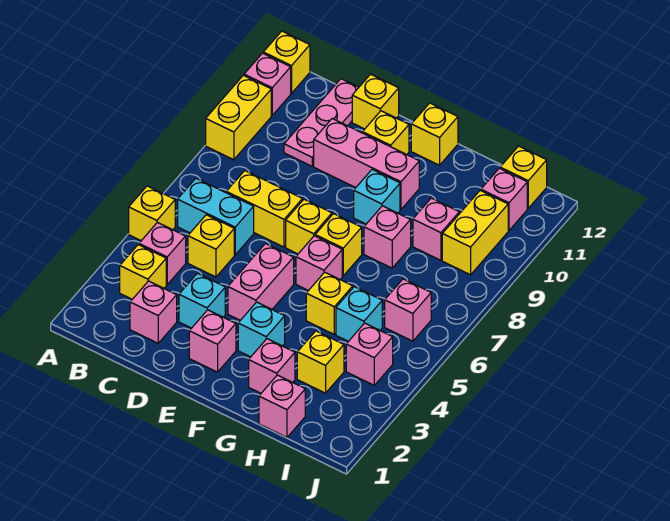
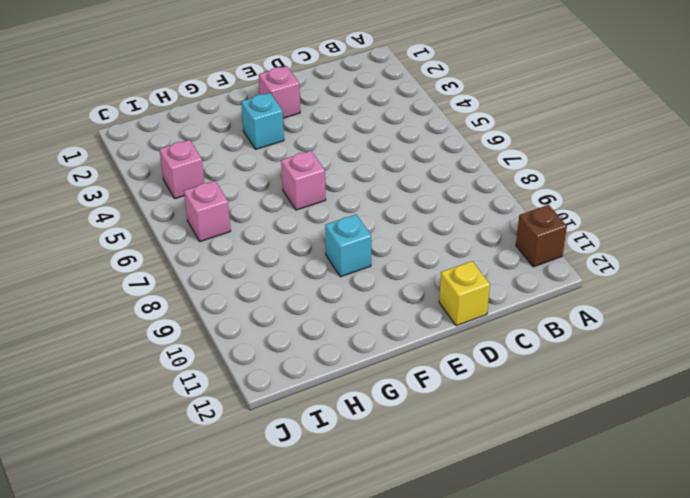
brown brick A11 level 1 -> pink brick A11 level 1
none -> yellow brick A5 level 1
none -> yellow brick A9:A10 level 1
none -> yellow brick A12 level 1
none -> yellow brick B3 level 1

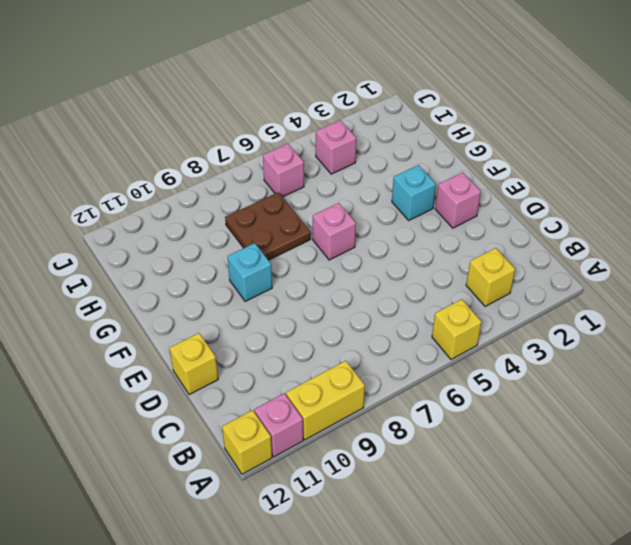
brown plate G7:H8 level 1 -> pink brick G8 level 1
none -> pink brick B4 level 1
none -> cyan brick B6:C6 level 1
none -> pink brick C2 level 1
none -> yellow brick C5 level 1

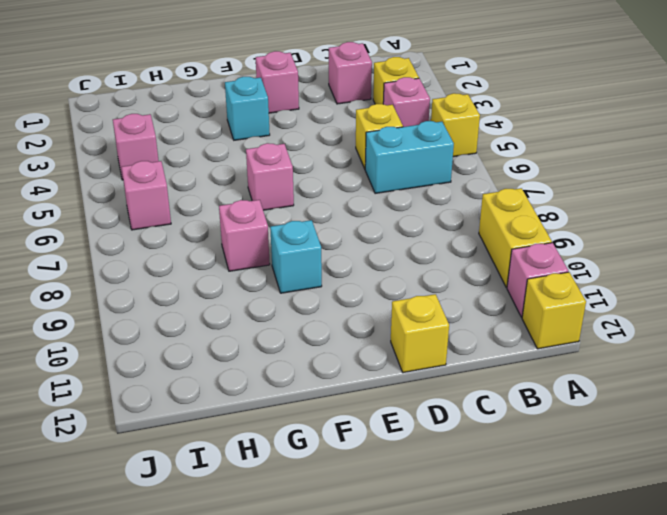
none -> yellow brick C7:D7 level 1
none -> pink plate C10:C12 level 1
none -> cyan brick D3 level 1
none -> pink brick D10:F10 level 1

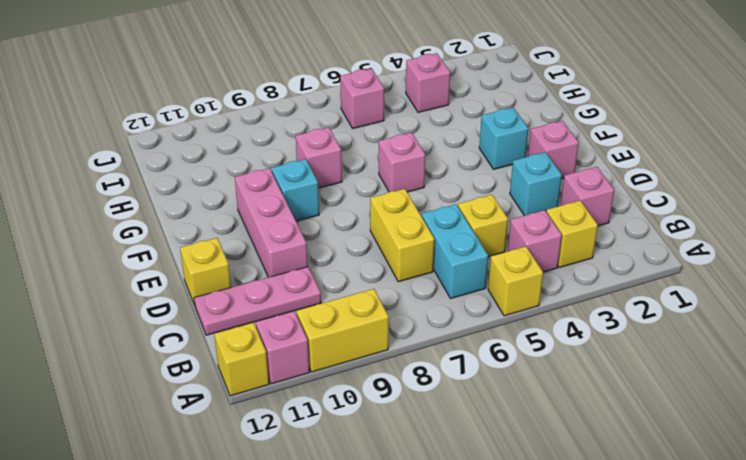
none -> pink brick E4:E5 level 1
none -> yellow brick E7 level 1
none -> yellow brick E11 level 1
none -> yellow brick F7 level 1

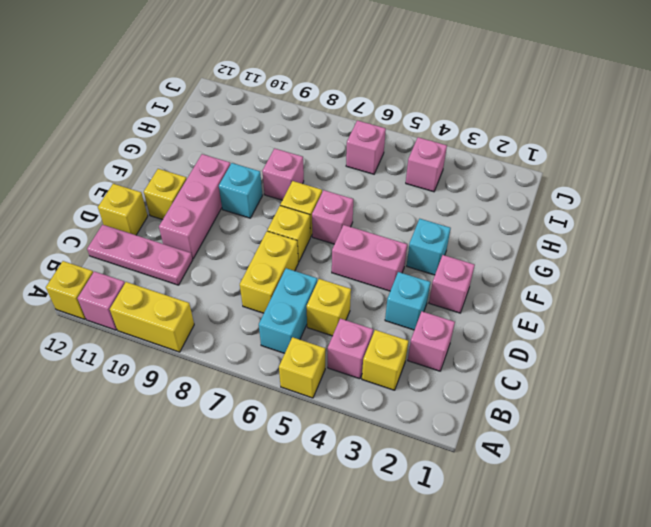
none -> yellow brick F12 level 1
none -> pink brick G2 level 1
none -> yellow brick G5 level 1
none -> pink brick H1 level 1

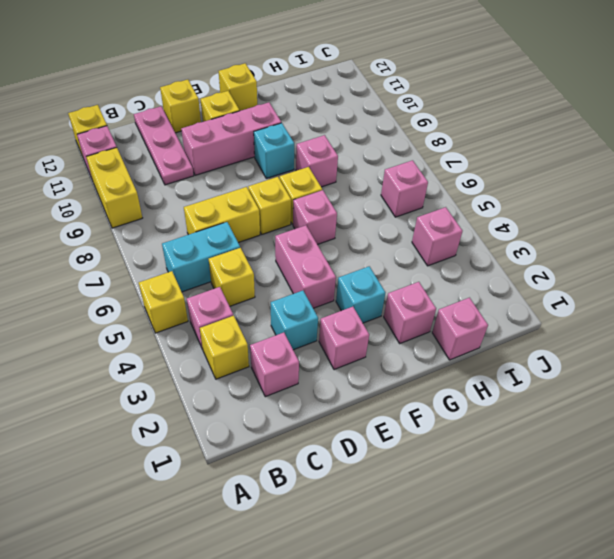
none -> yellow brick G5 level 1
none -> yellow brick H3 level 1
none -> cyan brick H5 level 1
none -> pink brick H9 level 1

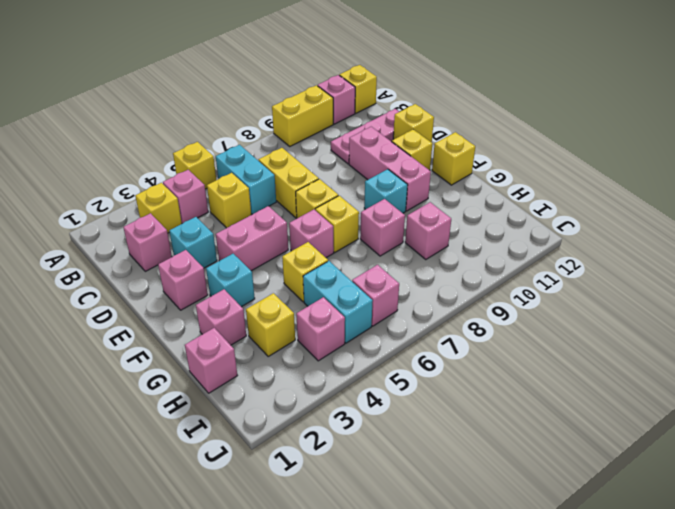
cyan brick H5:I5 level 1 -> cyan brick H5 level 1
none -> yellow brick I9:I10 level 1
none -> pink brick I11 level 1
none -> yellow brick I12 level 1

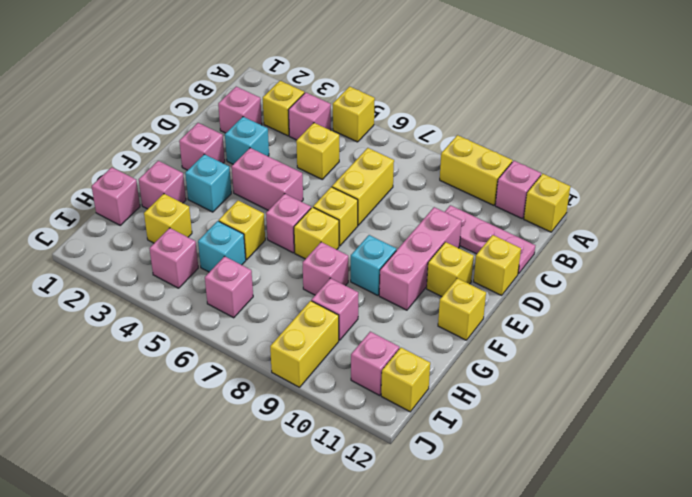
yellow brick I9:J9 level 1 -> yellow brick I9:I10 level 1
none -> cyan brick B6:C6 level 1

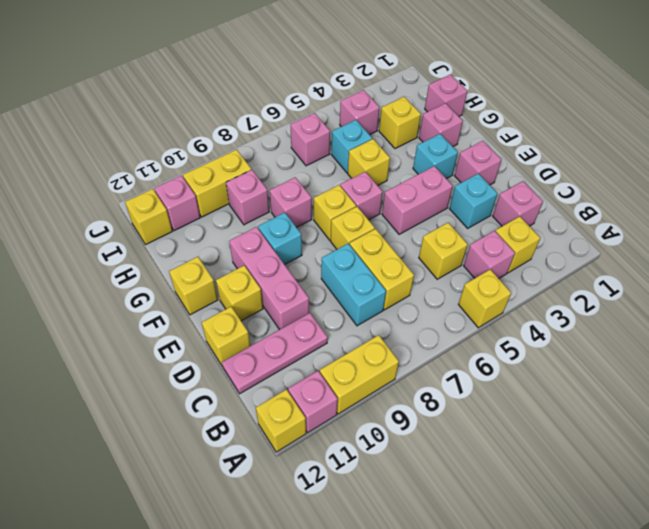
cyan brick C8:D8 level 1 -> cyan brick B6:C6 level 1

